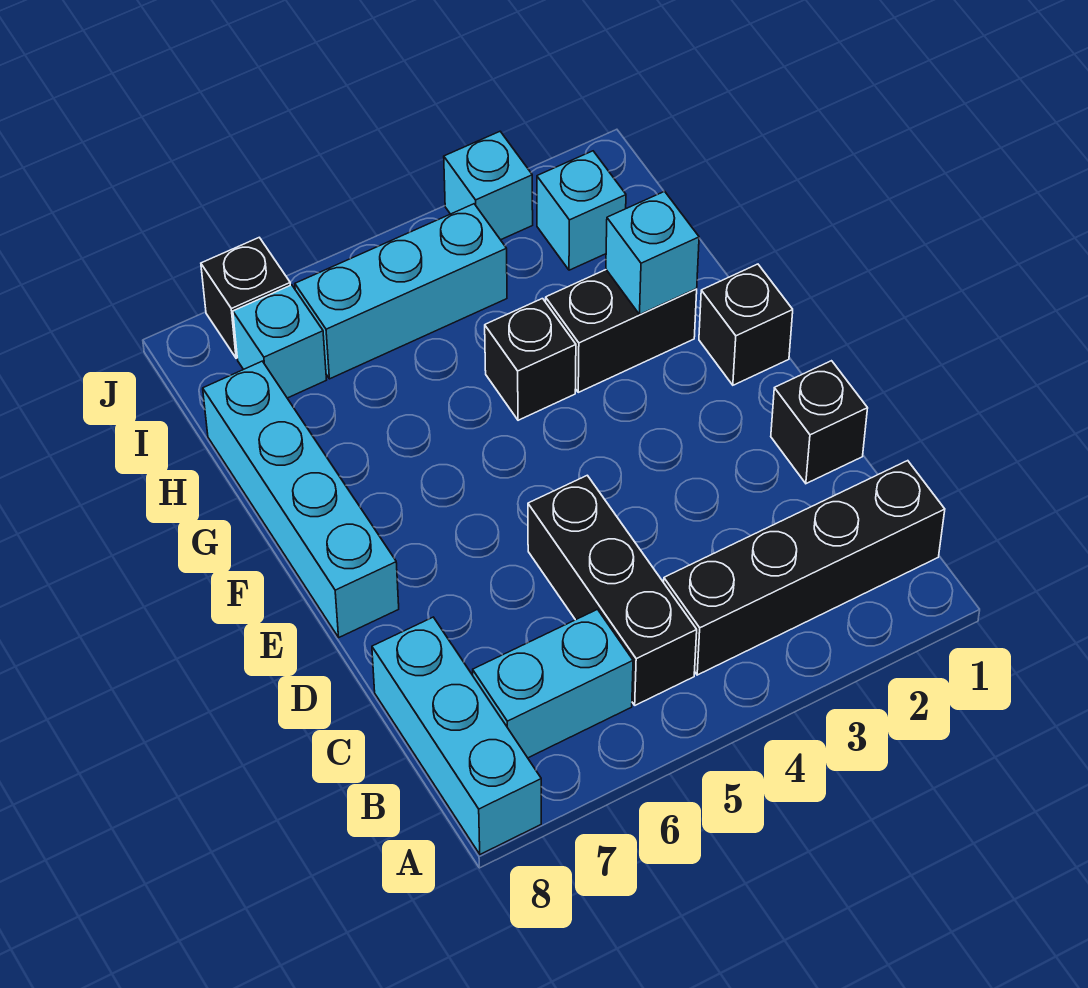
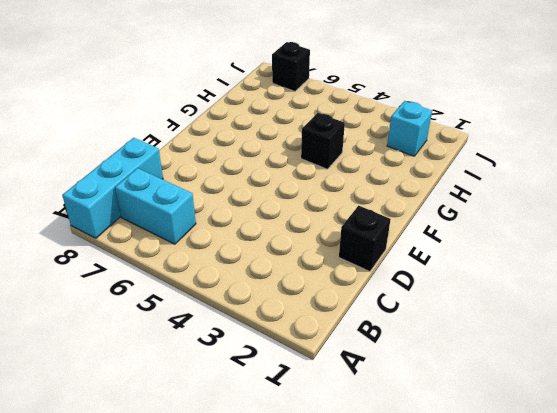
none -> black brick B1:B4 level 1
none -> black brick B5:D5 level 1
none -> cyan brick E8:H8 level 1

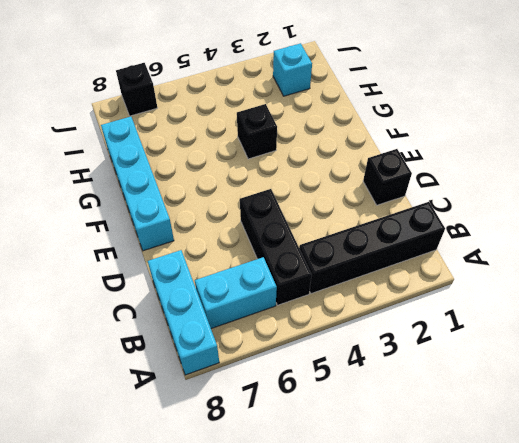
none -> black brick F1 level 1
none -> black brick G2:G3 level 1
none -> cyan brick I4:I6 level 1

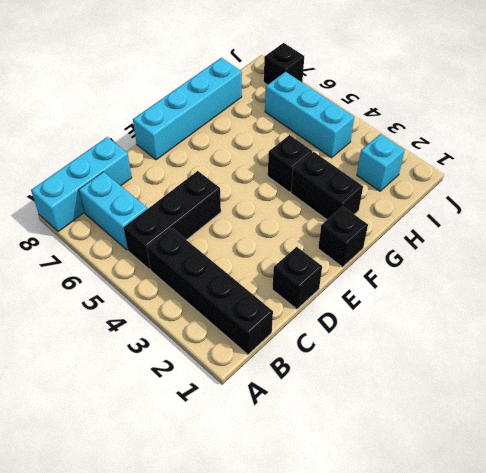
none -> cyan brick I7 level 1
none -> cyan brick J3 level 1
none -> cyan brick G2 level 2

